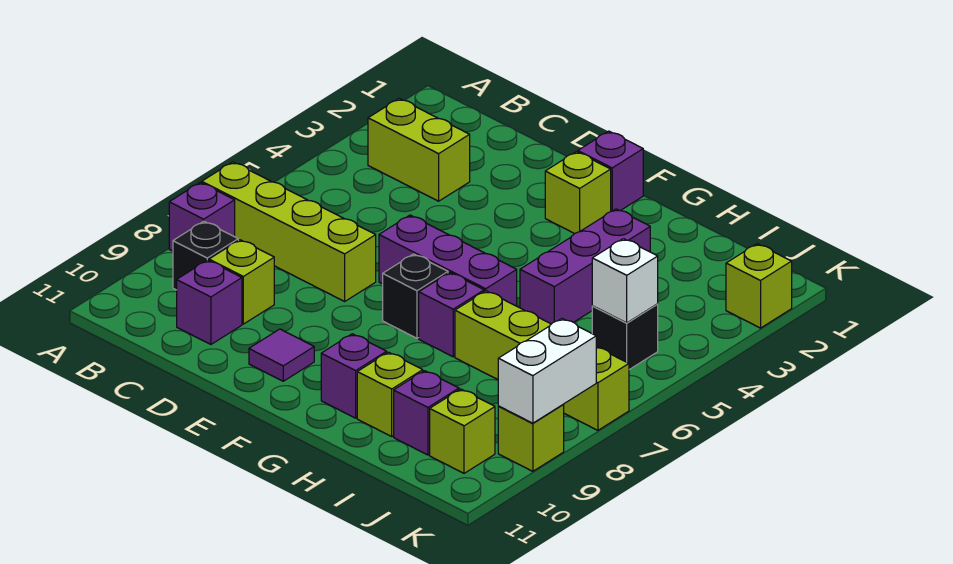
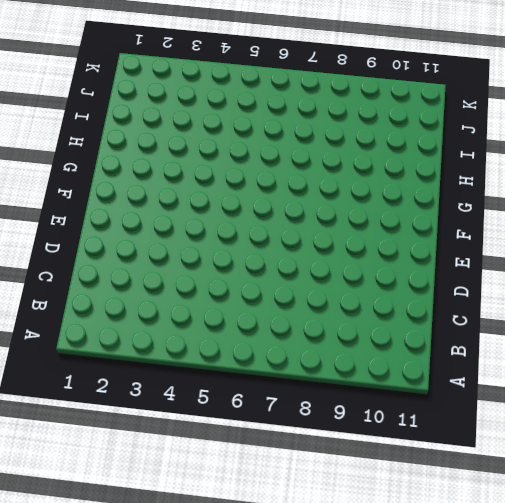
none -> lime brick A7:D7 level 1
none -> purple brick A8 level 1
none -> lime brick B3:C3 level 1

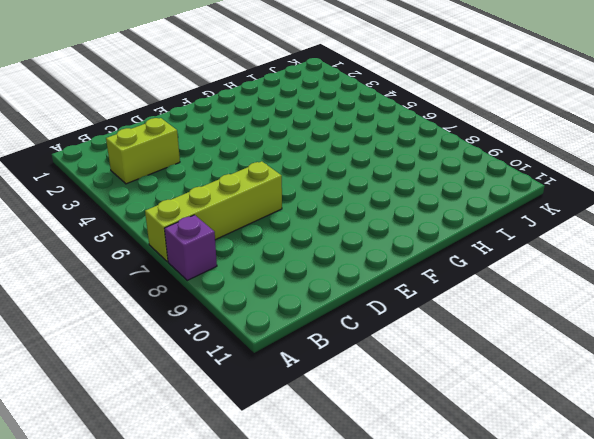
none -> black brick B9 level 1
none -> lime brick C9 level 1
none -> purple brick C10 level 1

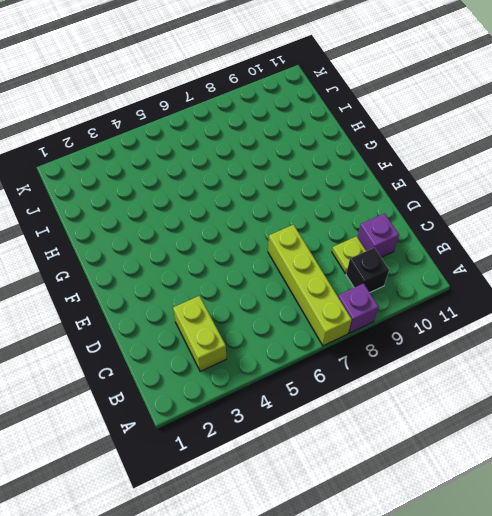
lime plate C9 level 1 -> lime brick C9 level 1
none -> purple brick E6:G6 level 1
none -> purple tile E10 level 1
none -> purple brick F1 level 1

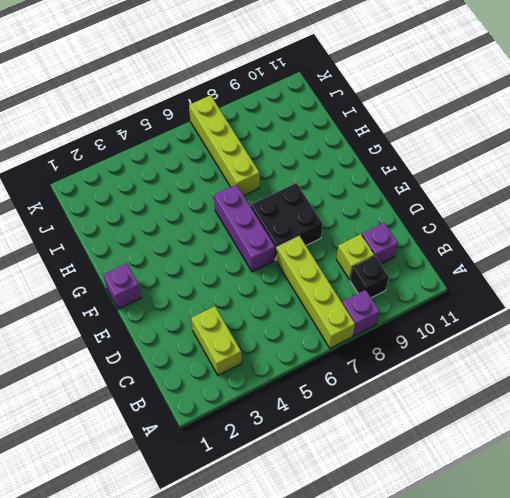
black brick E7:F8 level 1 -> black brick F7 level 1
none -> purple tile E10 level 1
none -> lime brick F2 level 1
none -> purple brick G7 level 1

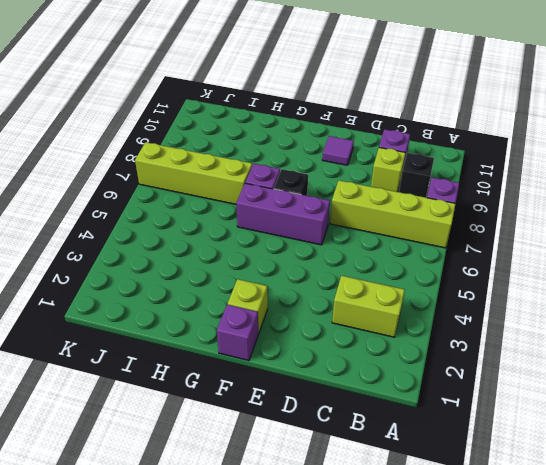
none -> purple brick G10 level 1
none -> purple brick H3:H5 level 1
none -> lime brick H10 level 1

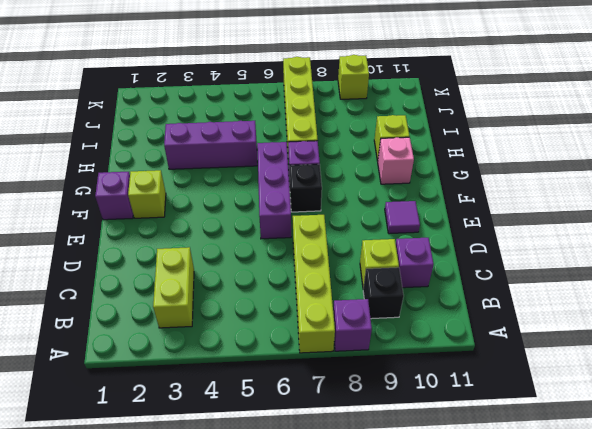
pink brick G10 level 1 -> purple brick G10 level 1
none -> purple brick I10 level 1
none -> black brick J5 level 1
none -> lime brick J10 level 1

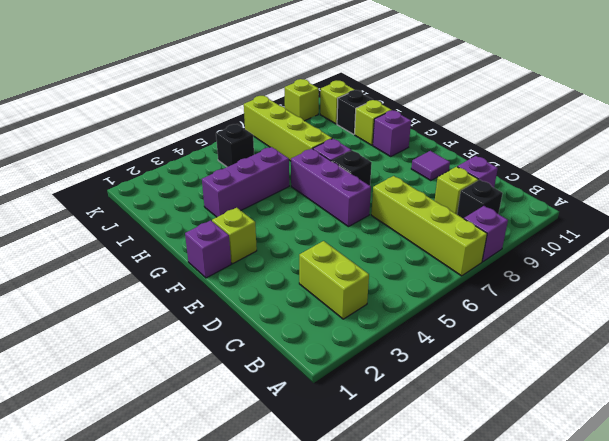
black brick I10 level 1 -> purple brick I10 level 1
none -> lime brick K2 level 1
none -> white brick J5 level 2
none -> white brick K8:K9 level 2

